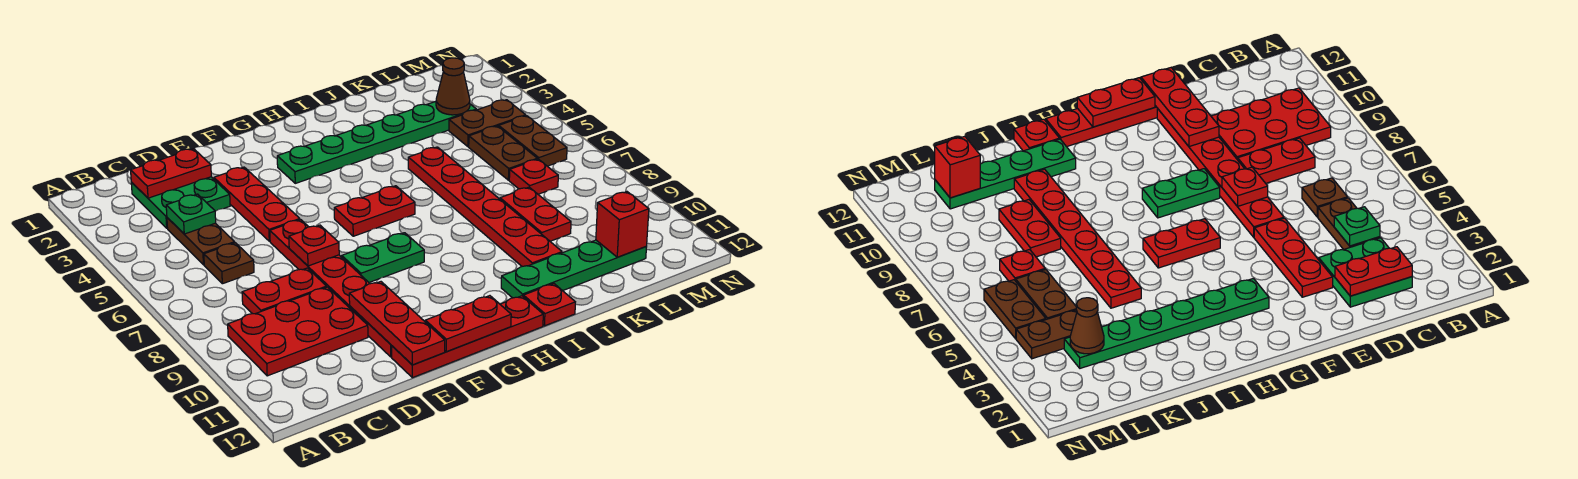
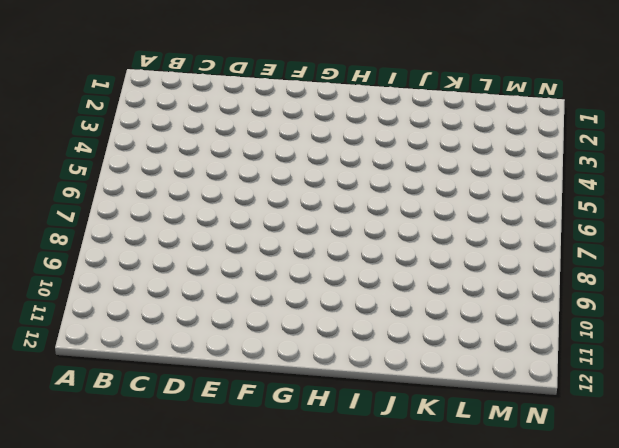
none -> red plate B9:D10 level 1
none -> green plate C2:D3 level 1
none -> brown plate C4:C5 level 1

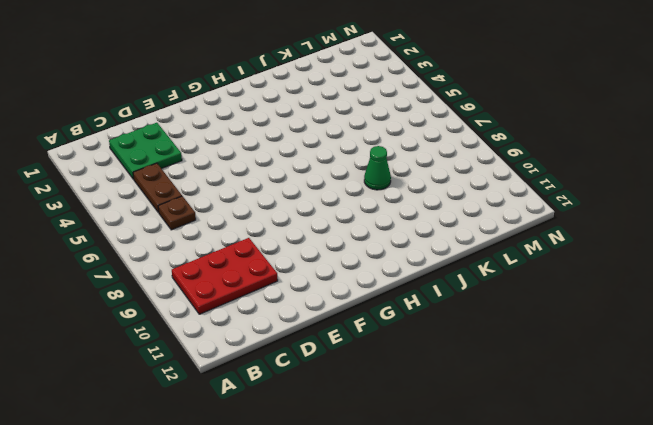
green cone J8 level 1 -> red plate J5:J10 level 1
none -> red plate C8:D8 level 1
none -> red plate E3:E5 level 1
none -> red plate E6:E11 level 1

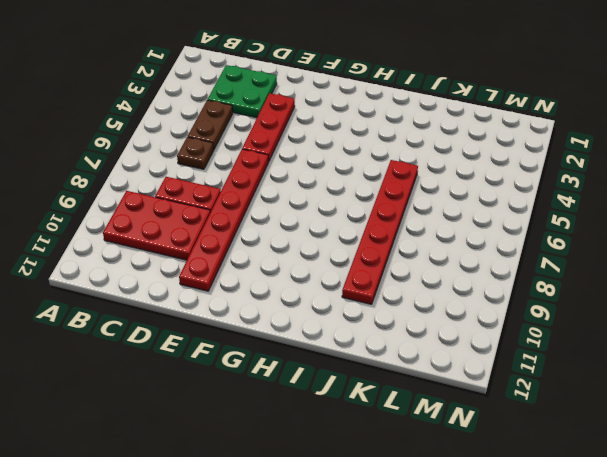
none -> red plate E12:H12 level 1
none -> green plate F8:G8 level 1
none -> green plate G3:L3 level 1

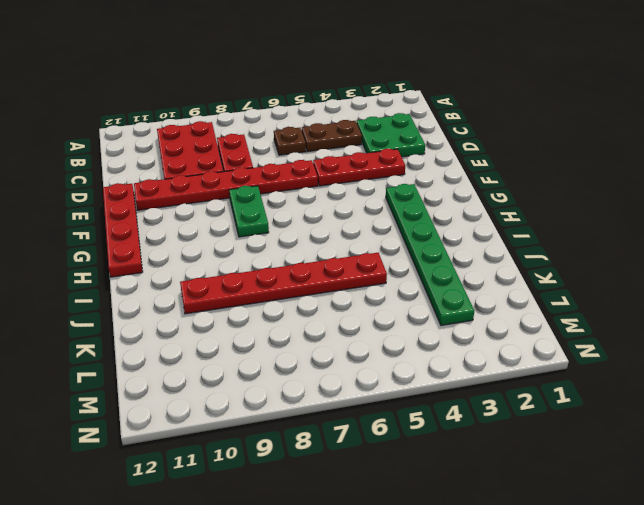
none -> red plate G6:H6 level 1
none -> green plate I11:L11 level 1
none -> red plate I12 level 1

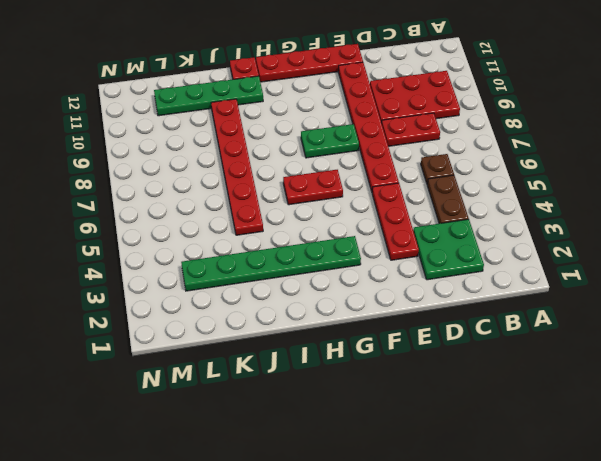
none -> red plate K8:K9 level 1
none -> brown plate L4:M4 level 1
none -> brown plate L5:L6 level 1

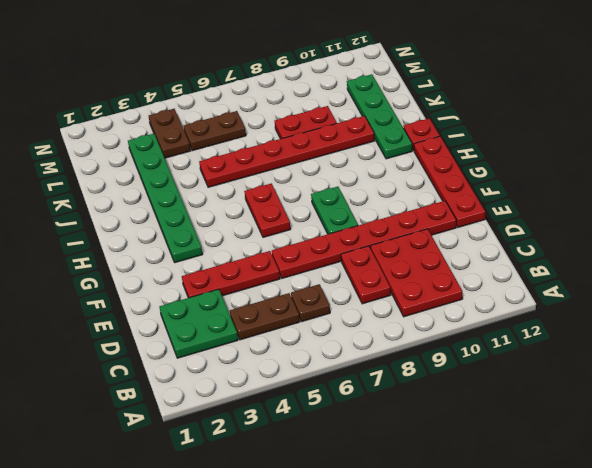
none -> red plate L7 level 1
none -> brown plate M5:M6 level 1
none -> red plate C2:D2 level 2

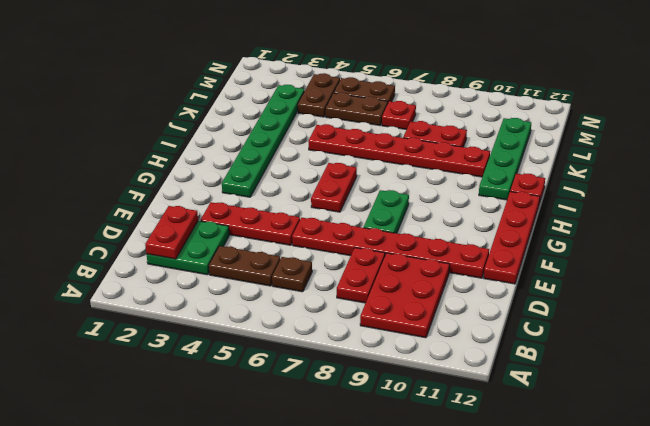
none -> green plate C4 level 2
none -> red plate E7 level 2
none -> red plate E10:E12 level 2

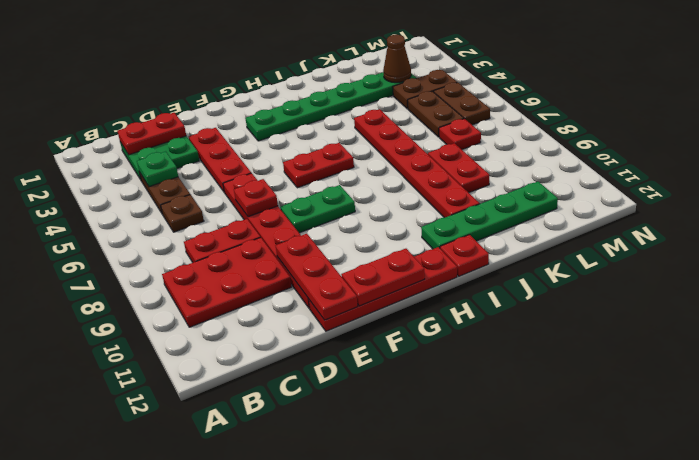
none -> red brick L11 level 2

